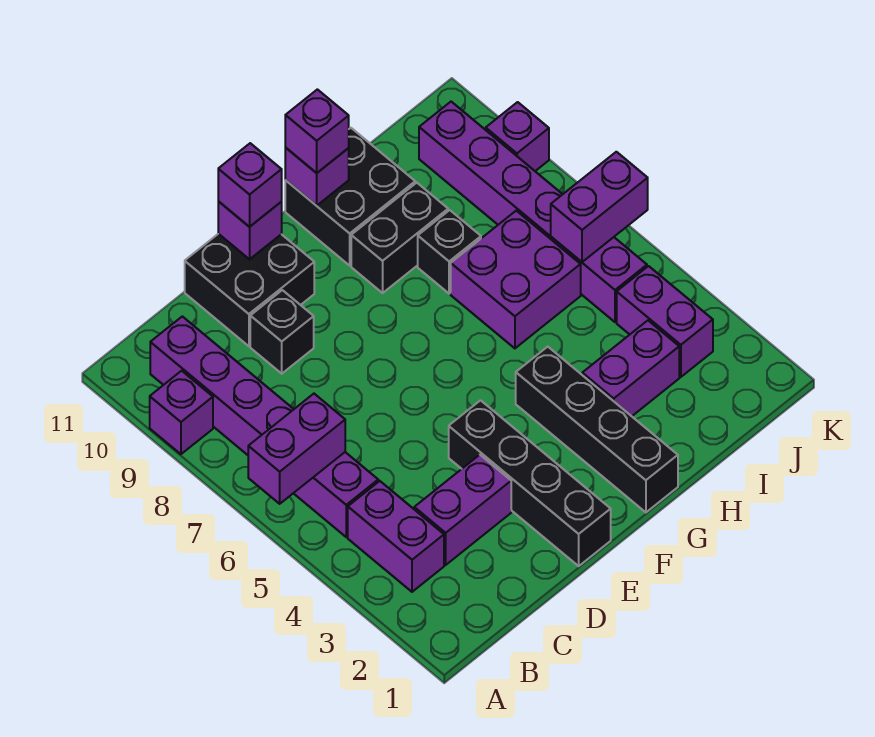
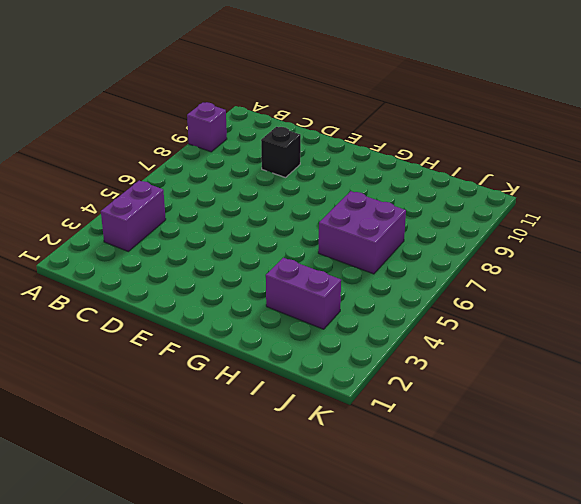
none -> purple brick B5:B10 level 1
none -> purple brick C3:D3 level 1
none -> black brick D10:E11 level 1

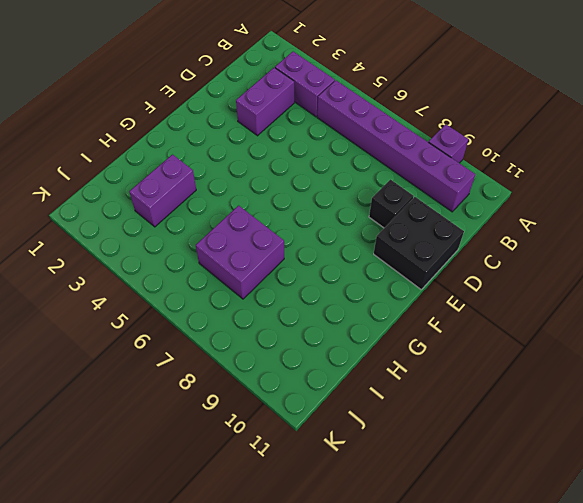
none -> black brick E1:E4 level 1
none -> black brick G1:G4 level 1
none -> black brick G9:H9 level 1

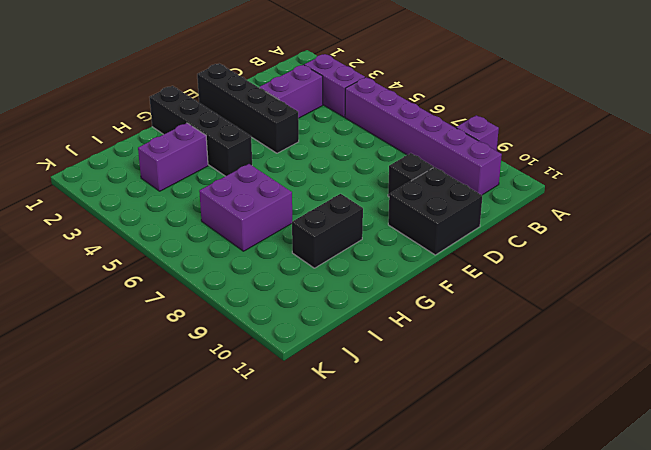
none -> black brick G10:H11 level 1
none -> black brick H8 level 1
none -> purple brick J3:J4 level 1

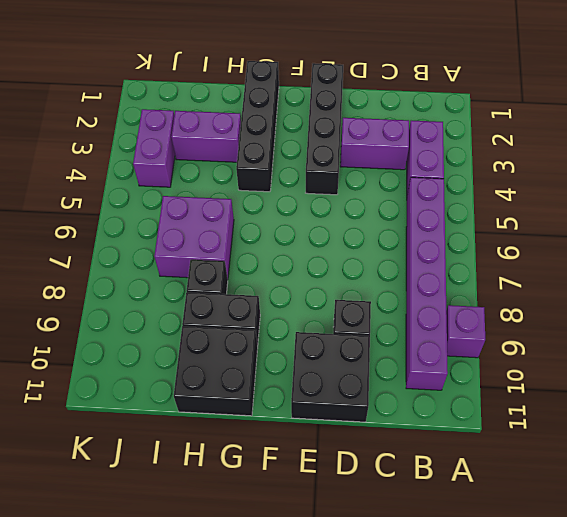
none -> purple brick J5:J10 level 1
none -> purple brick K9 level 1
none -> purple brick A6:B6 level 2

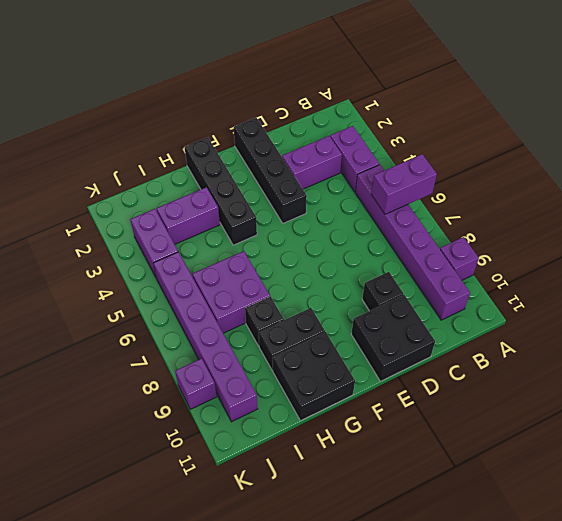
none -> purple brick E11 level 2
none -> purple brick G11 level 2
none -> purple brick J6:K6 level 2

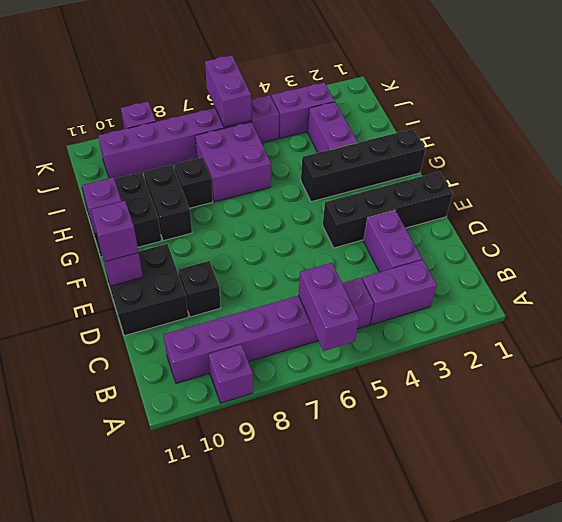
none -> purple brick G11 level 3

